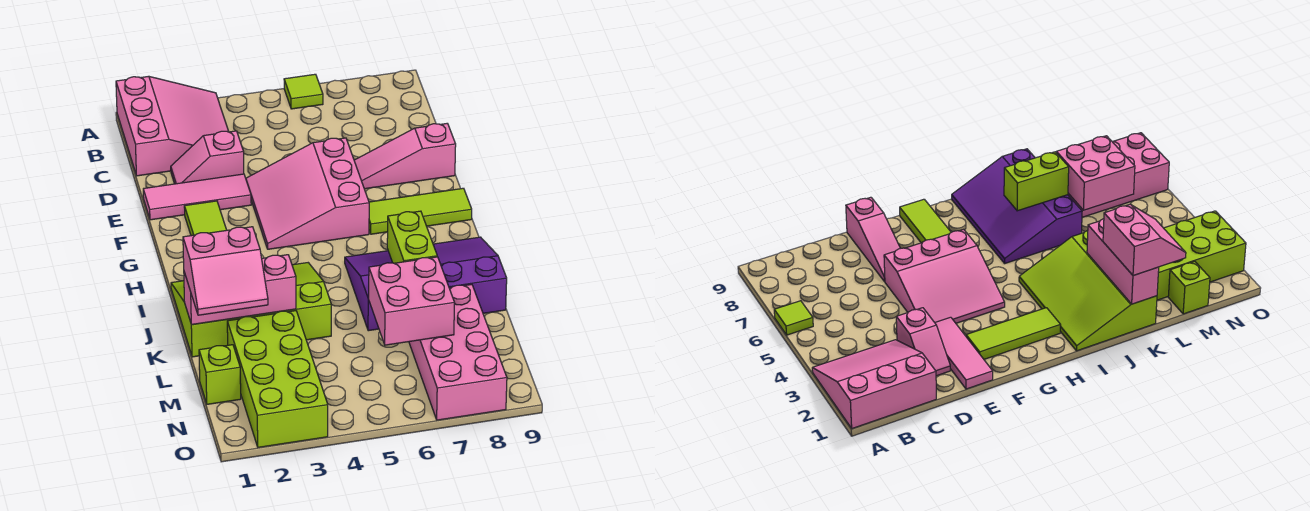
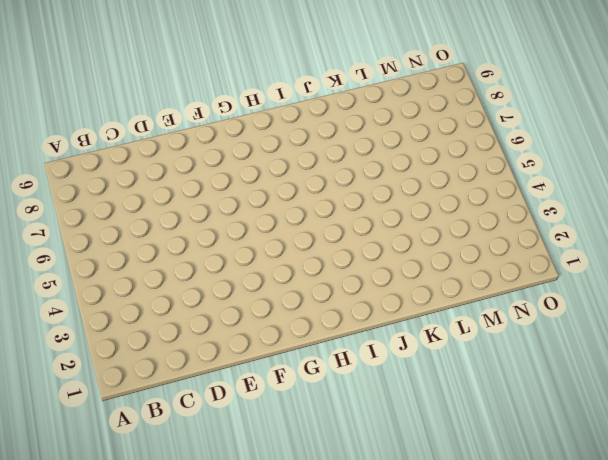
none -> pink slope A1:C3 level 1 top 1
none -> lime tile A6 level 1
none -> pink slope D2:D3 level 1 top 3

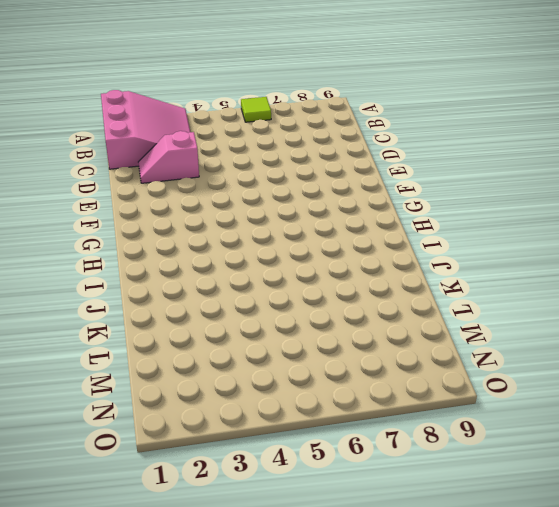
none -> pink tile E1:E3 level 1
none -> pink slope E4:G6 level 1 top 6
none -> pink slope E7:E9 level 1 top 9

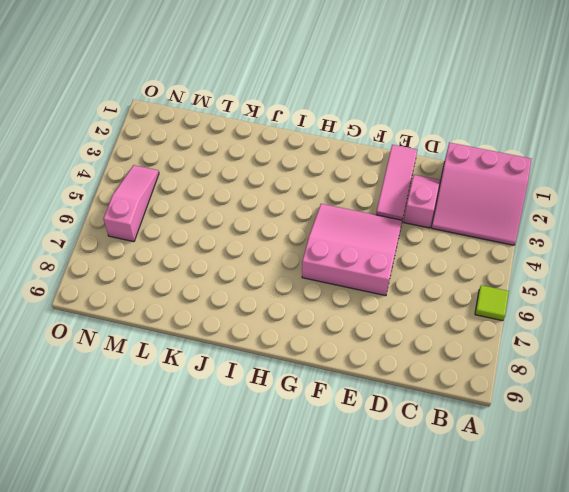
pink slope N4:N6 level 1 top 6 -> pink slope E7:E9 level 1 top 9
none -> lime tile F2:H2 level 1
none -> lime tile G7:G9 level 1
none -> lime slope I1:K4 level 1 top K

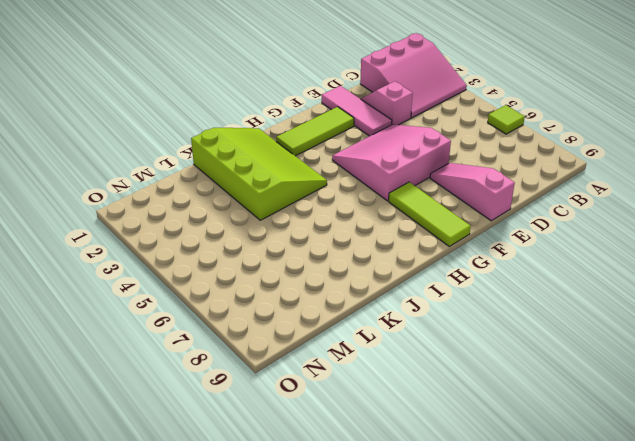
none -> purple slope I6:K9 level 1 top K
none -> lime brick L2:O3 level 1
none -> pink brick L7:O8 level 1

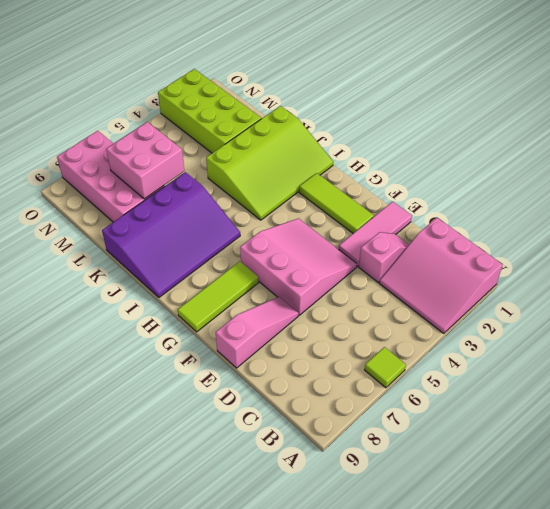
none -> lime brick M1 level 1
none -> lime brick J7:K7 level 2
none -> pink brick K1:K3 level 2

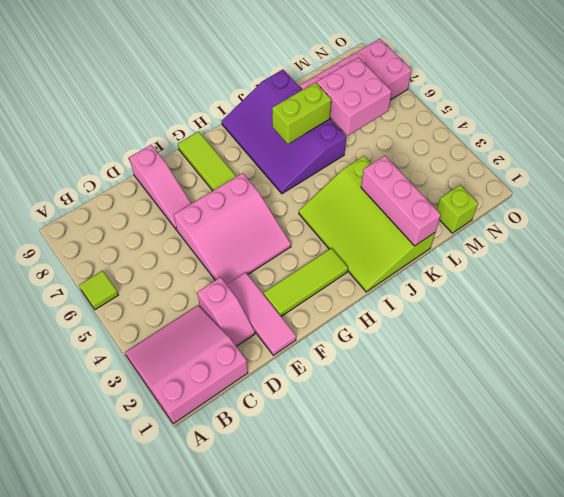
none -> lime brick L2:O3 level 1
none -> pink slope K1:L2 level 3 top K

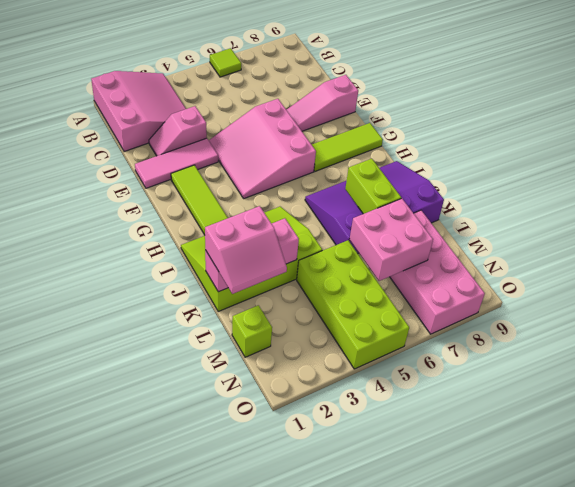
lime brick L4:O5 level 1 -> lime brick L2:O3 level 1

